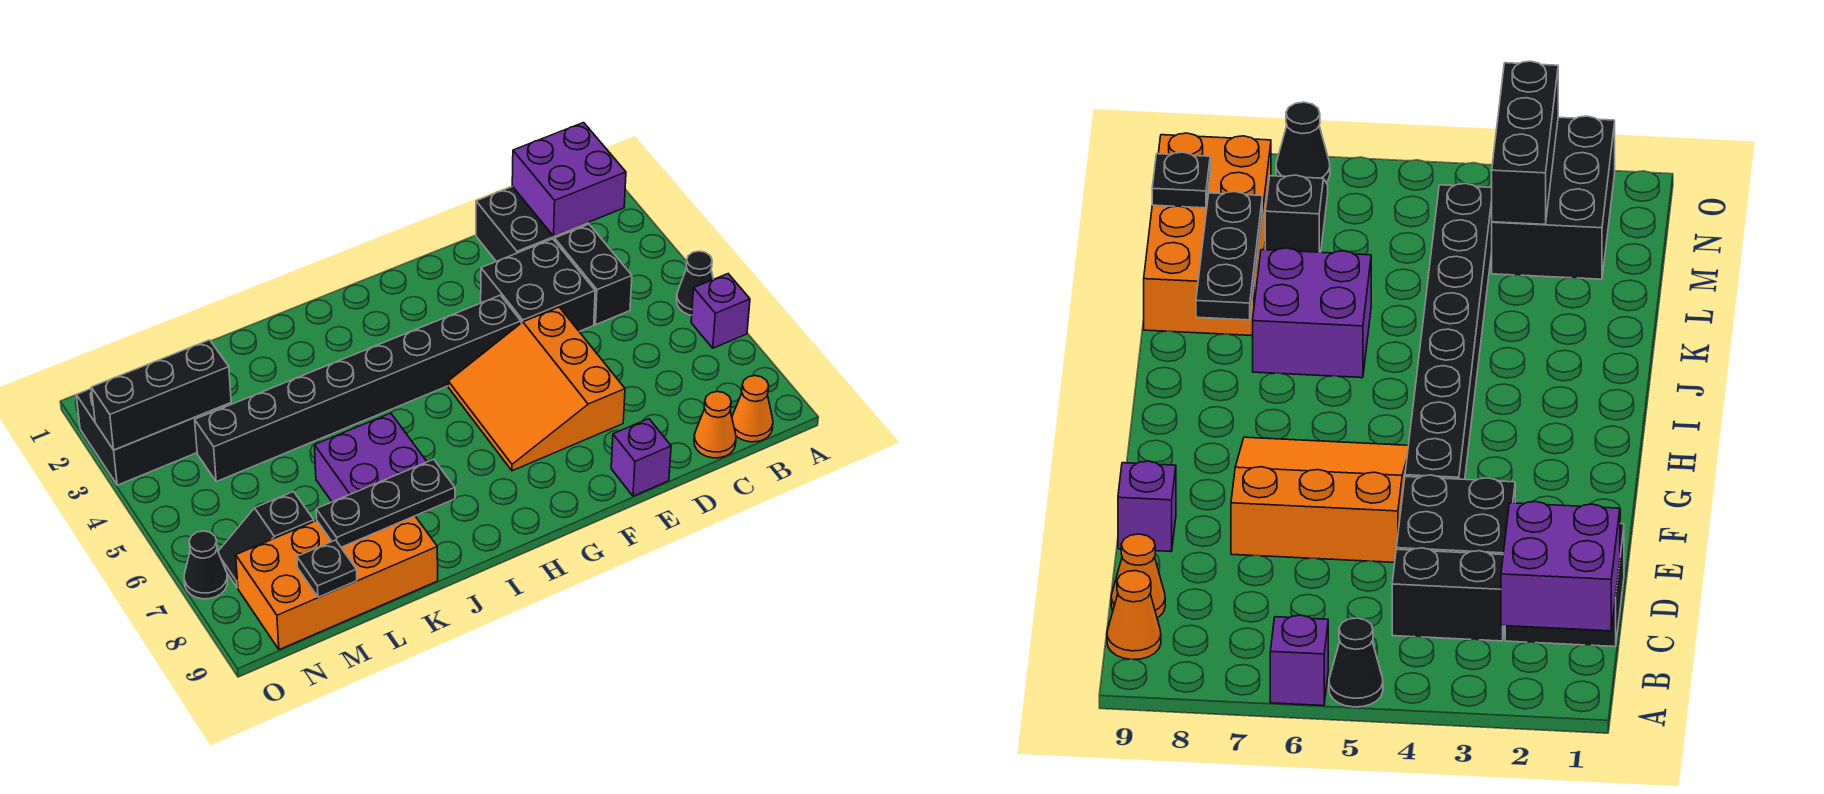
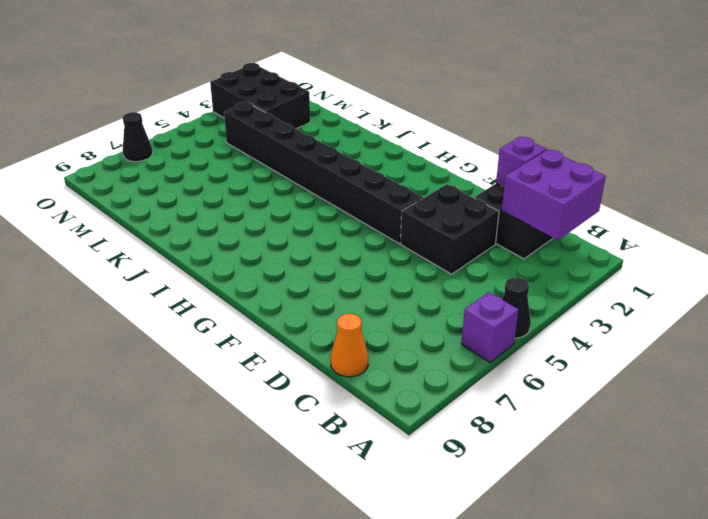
purple brick D1 level 2 -> purple brick E9 level 1
none -> orange cone B9 level 1
none -> black brick C3:C4 level 1
none -> orange slope E5:G7 level 1 top E

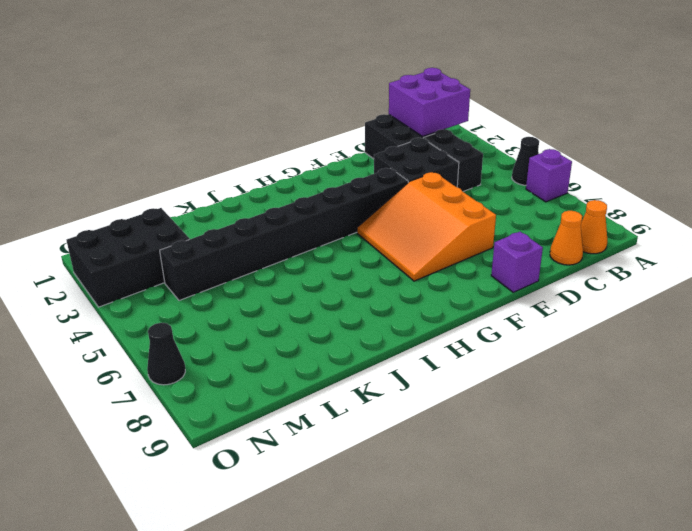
none -> purple brick J6:K7 level 1
none -> orange brick K8:N9 level 1
none -> black slope M7:N7 level 1 top M

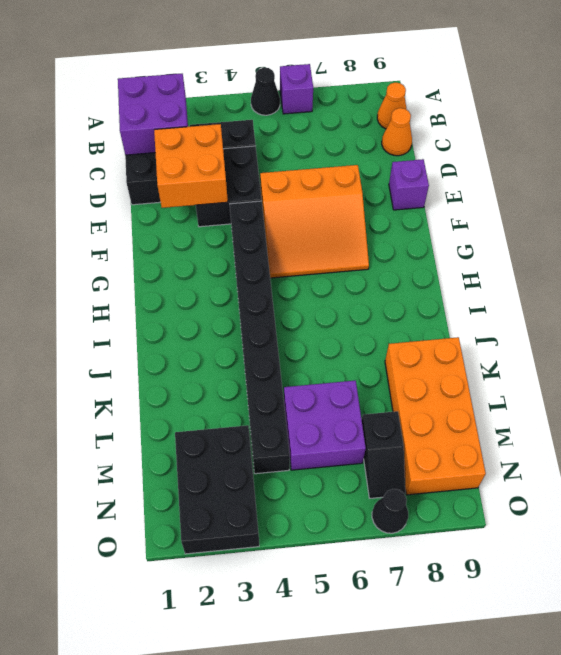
orange brick D2:E3 level 2 -> none
purple brick L5:M6 level 1 -> purple brick J6:K7 level 1
none -> black plate J8:L8 level 2
none -> black brick M3:O3 level 2
none -> black plate M9 level 2

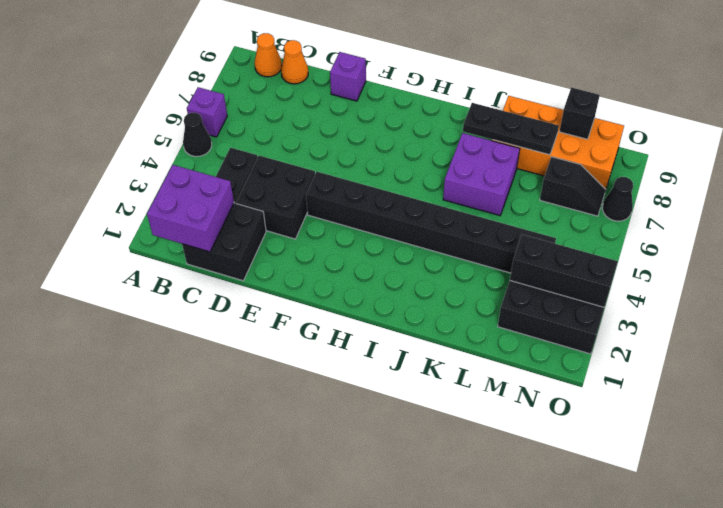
black brick M9 level 2 -> black plate M9 level 2
none -> orange slope E5:G7 level 1 top E

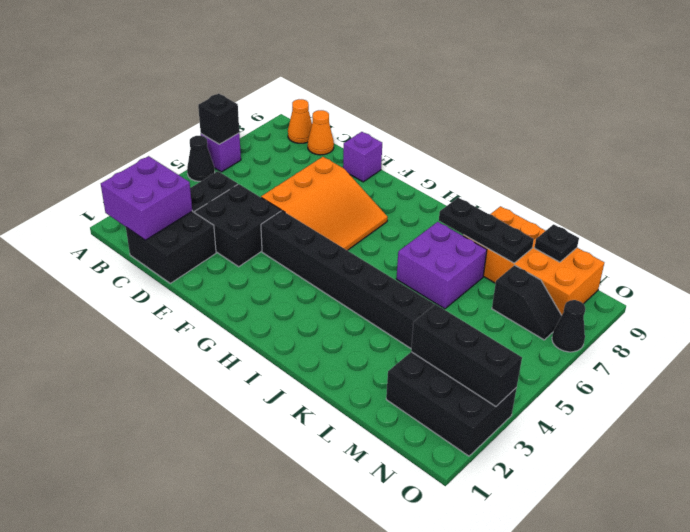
black brick A6 level 2 -> none

